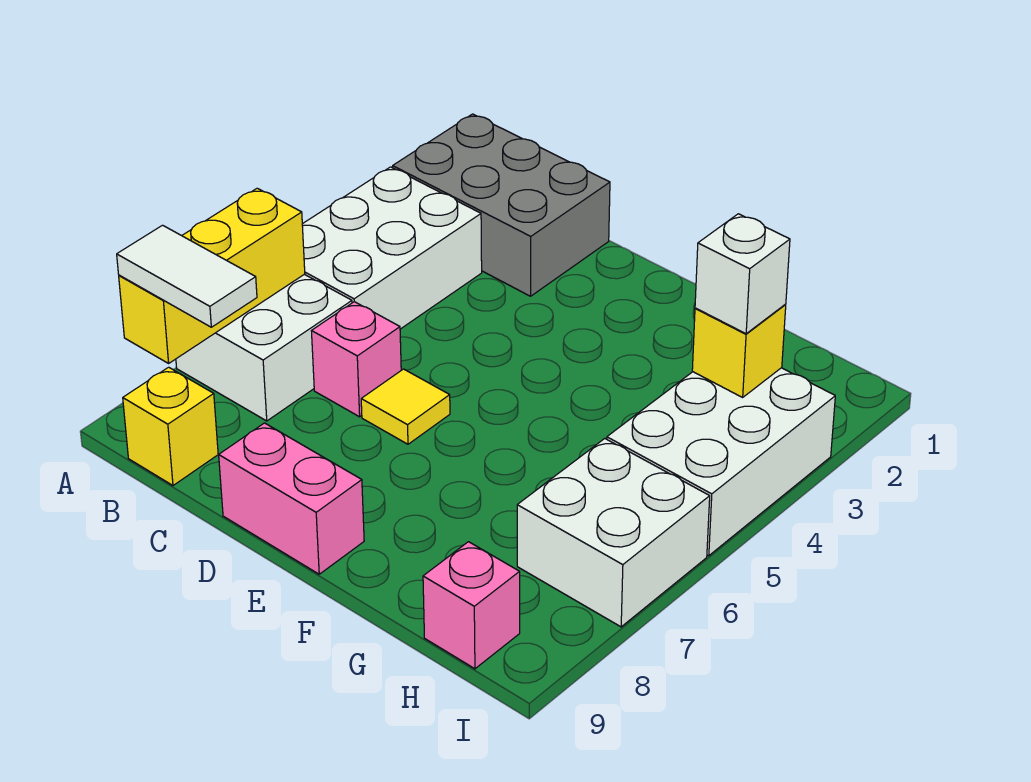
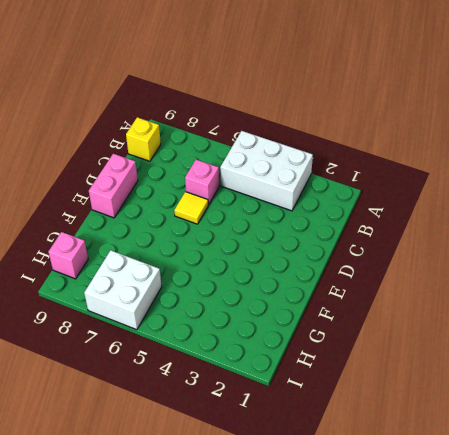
none -> grey brick A1:C2 level 1
none -> white brick A6:B7 level 1
none -> white brick H3:I5 level 1

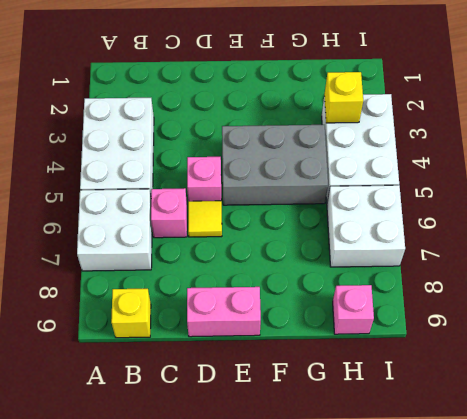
pink brick D5 level 1 -> none
grey brick E4:G5 level 1 -> grey brick A1:C2 level 1
none -> yellow brick A6:A8 level 2
none -> white tile A8:B8 level 3
none -> white brick H3 level 3

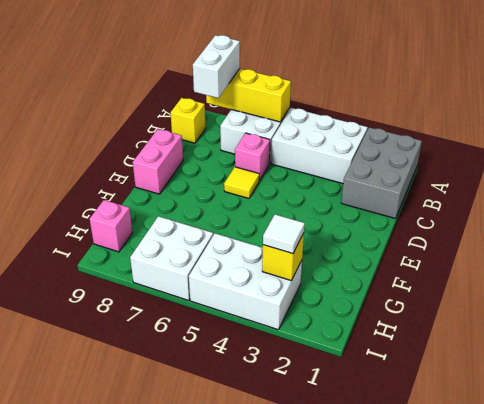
white brick A8:B8 level 3 -> white tile A8:B8 level 3
white tile H3 level 3 -> white brick H3 level 3

